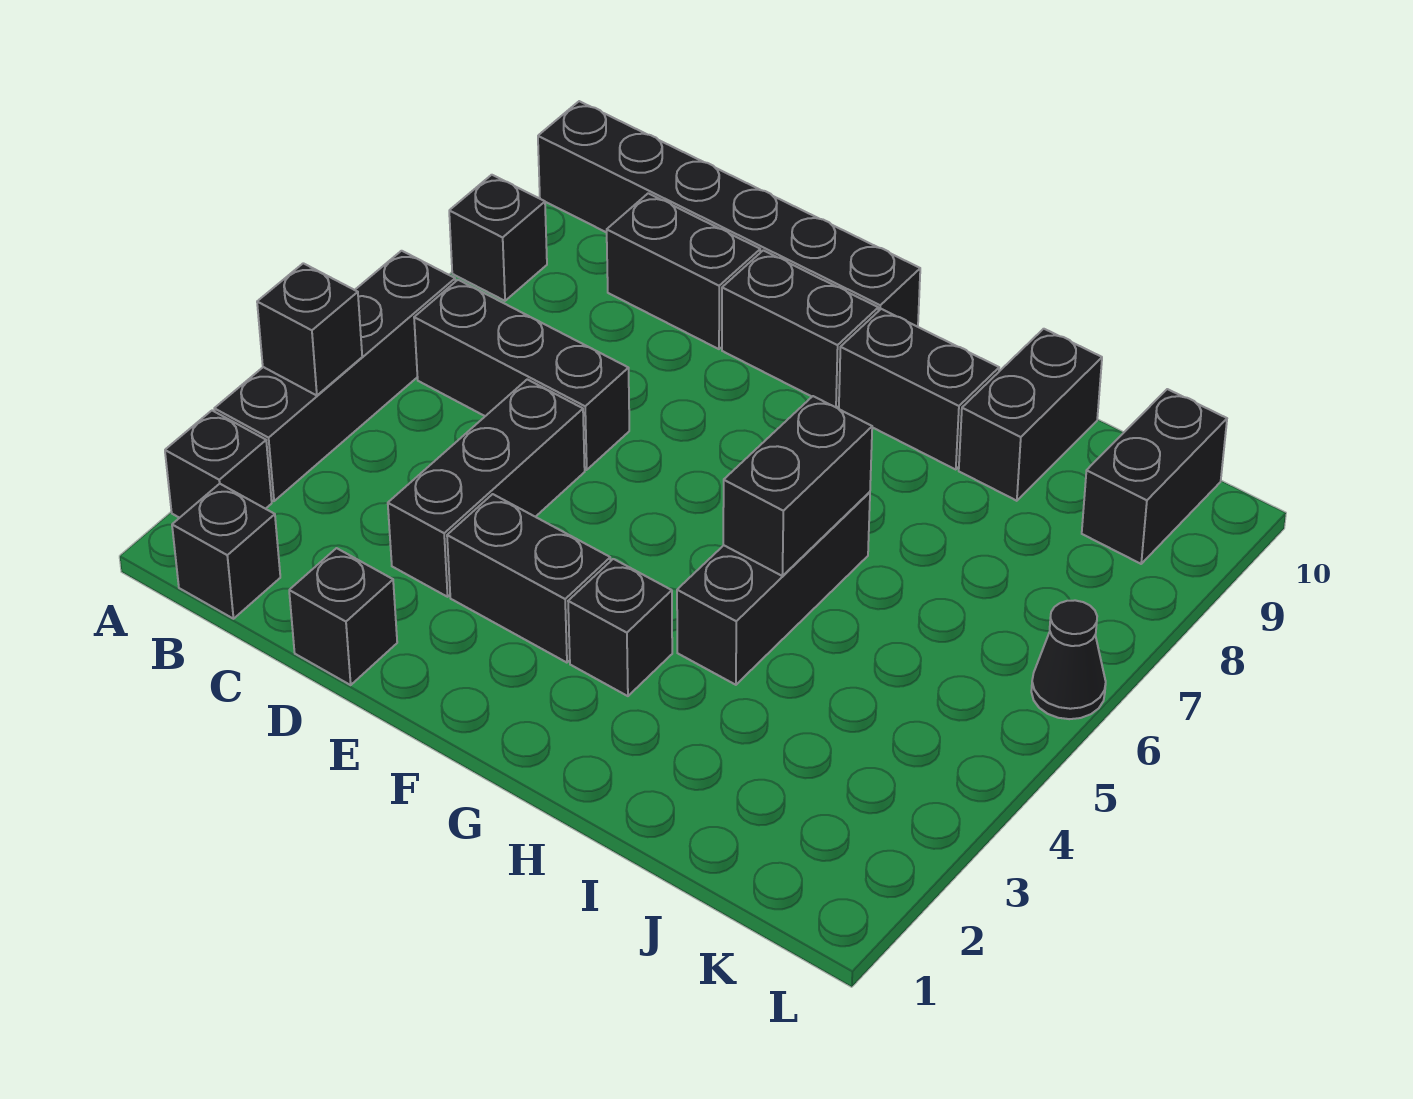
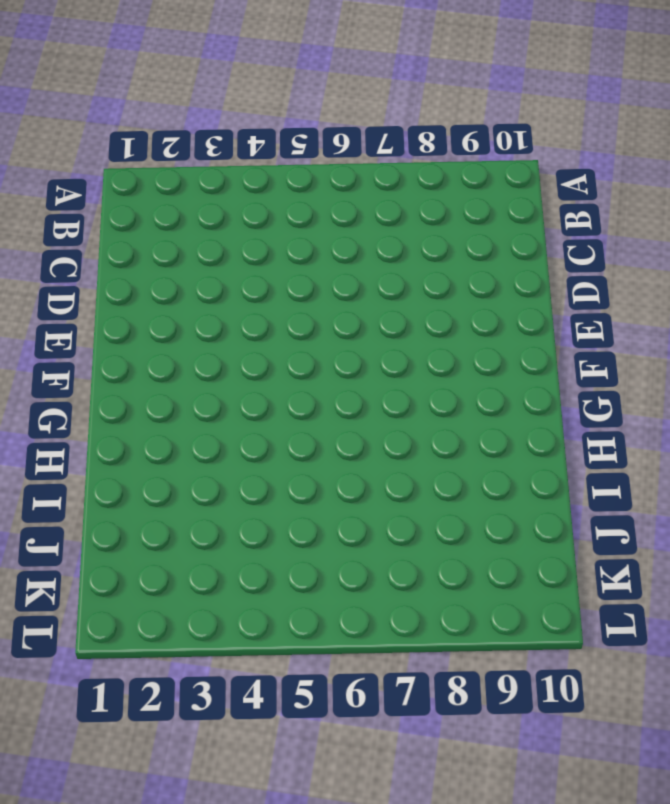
none -> black brick A2 level 1
none -> black brick A3:A6 level 1
none -> black brick A8 level 1

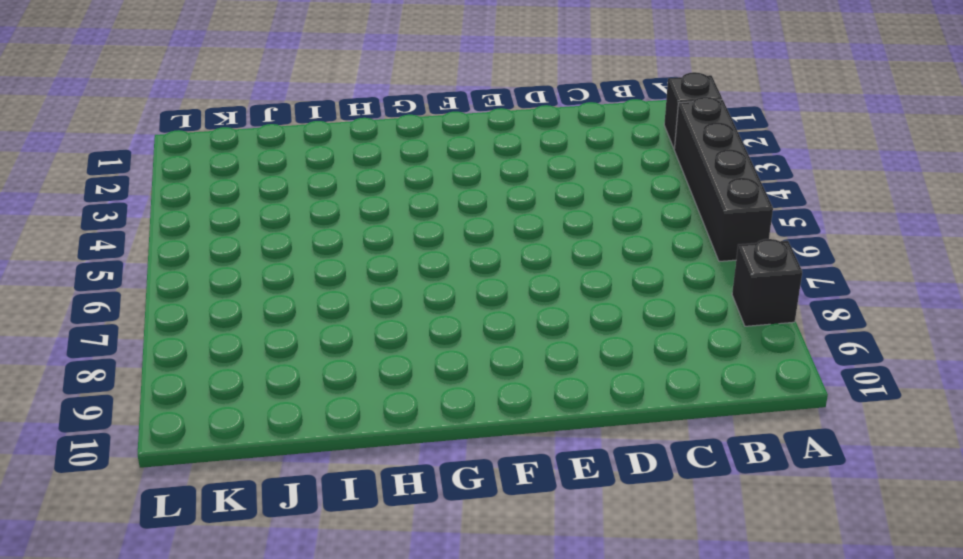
none -> black brick A10:F10 level 1
none -> black brick B1 level 1
none -> black brick B6:D6 level 1

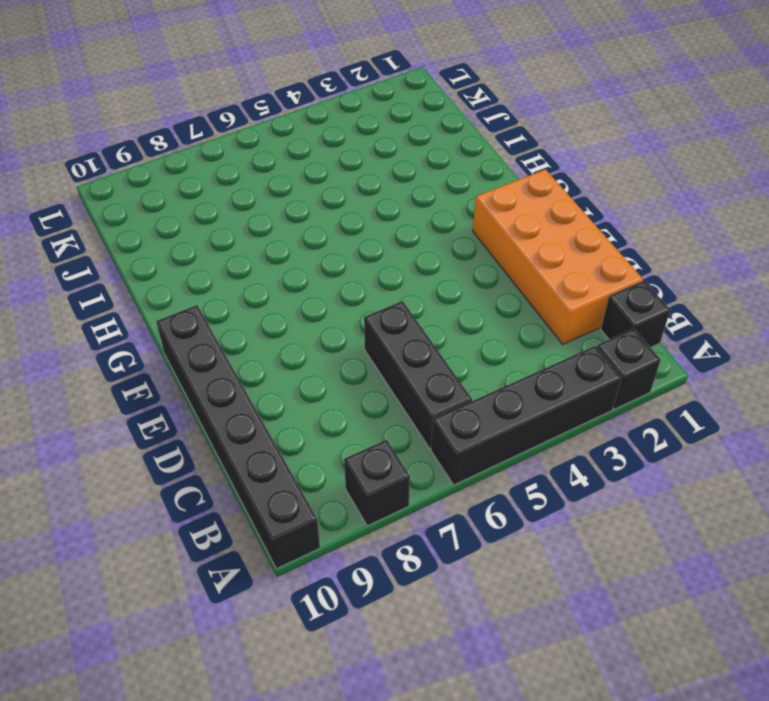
orange brick C1:F2 level 1 -> black brick D1 level 1
none -> black brick C9:D9 level 1
none -> black brick D3:D5 level 1
none -> black brick E3:F3 level 1

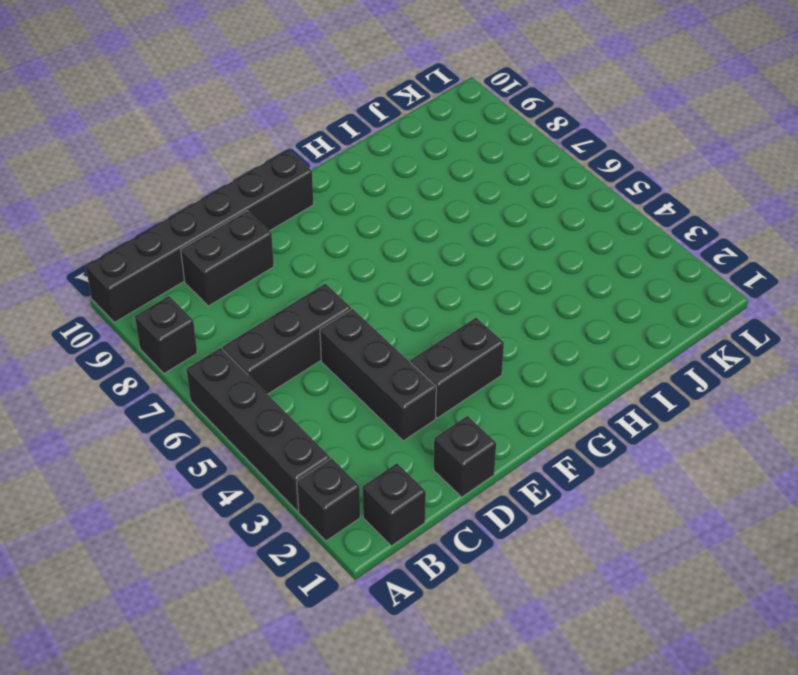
none -> black brick E9:F9 level 1
none -> black brick G3 level 1
none -> black brick G9:H9 level 1

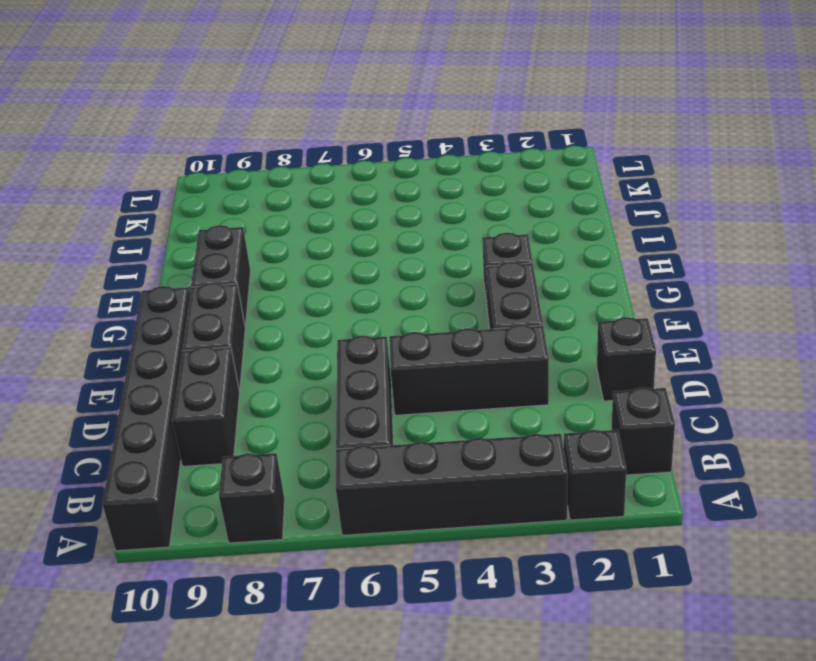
none -> black brick H4:H6 level 1
none -> black brick I9:I10 level 1
none -> black brick K9:K10 level 1

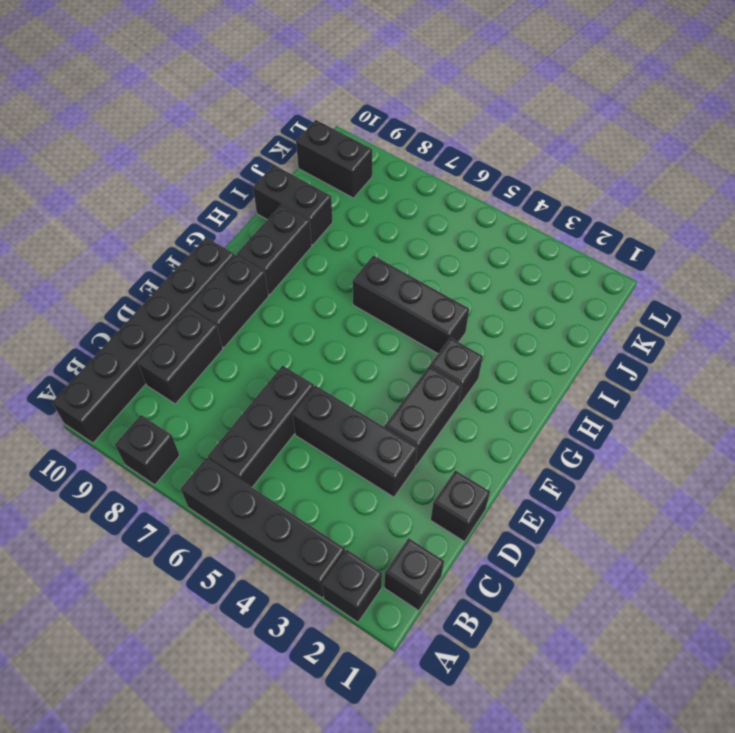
none -> black cone L6 level 1
none -> black brick A4 level 2
none -> black brick H5:H6 level 2

